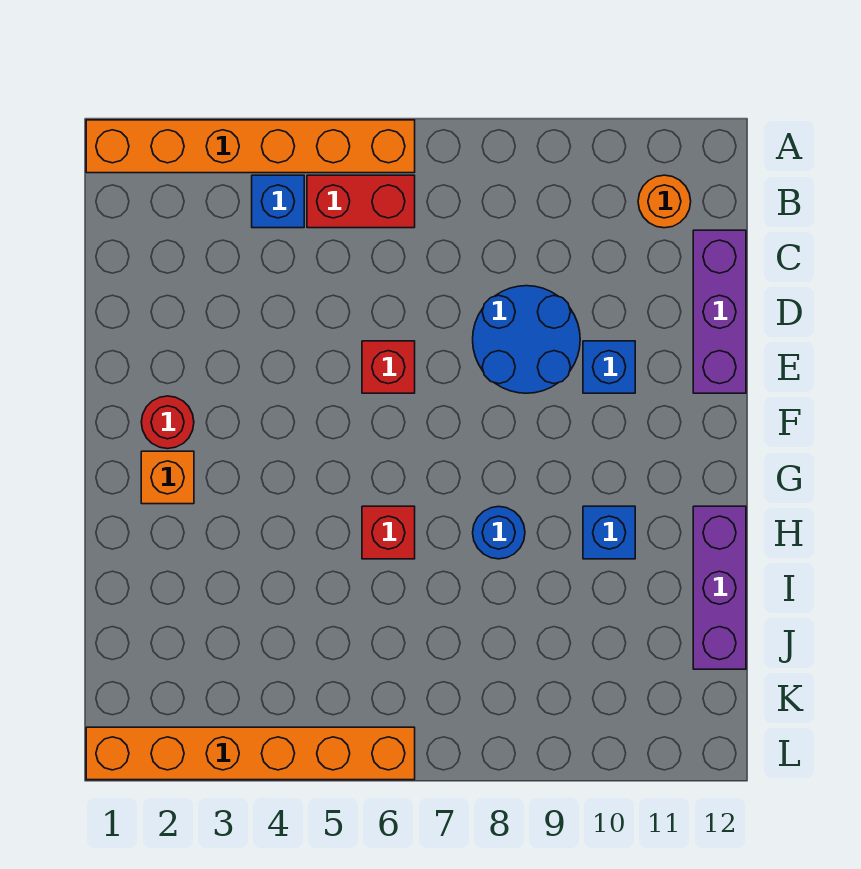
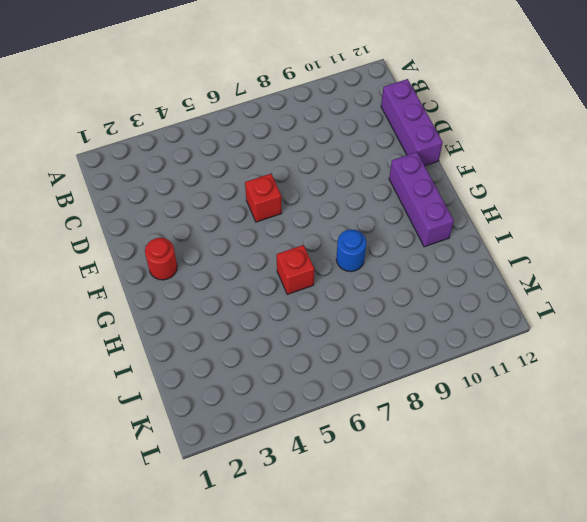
purple brick F11:H11 level 1 -> purple brick H12:J12 level 1
none -> orange brick A1:A6 level 1
none -> blue brick B4 level 1
none -> red brick B5:B6 level 1

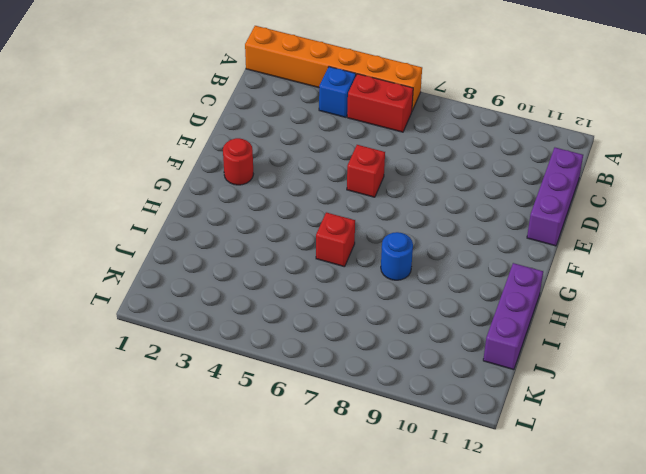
none -> orange round brick B11 level 1
none -> blue round brick D8:E9 level 1
none -> blue brick E10 level 1

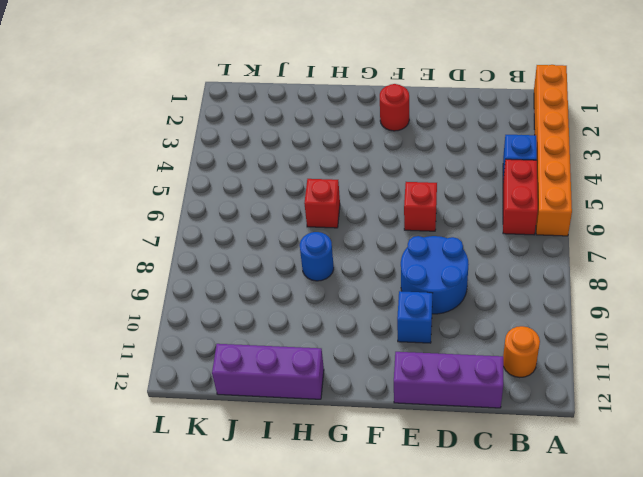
none -> orange brick G2 level 1
none -> blue brick H10 level 1
none -> orange brick L1:L6 level 1

